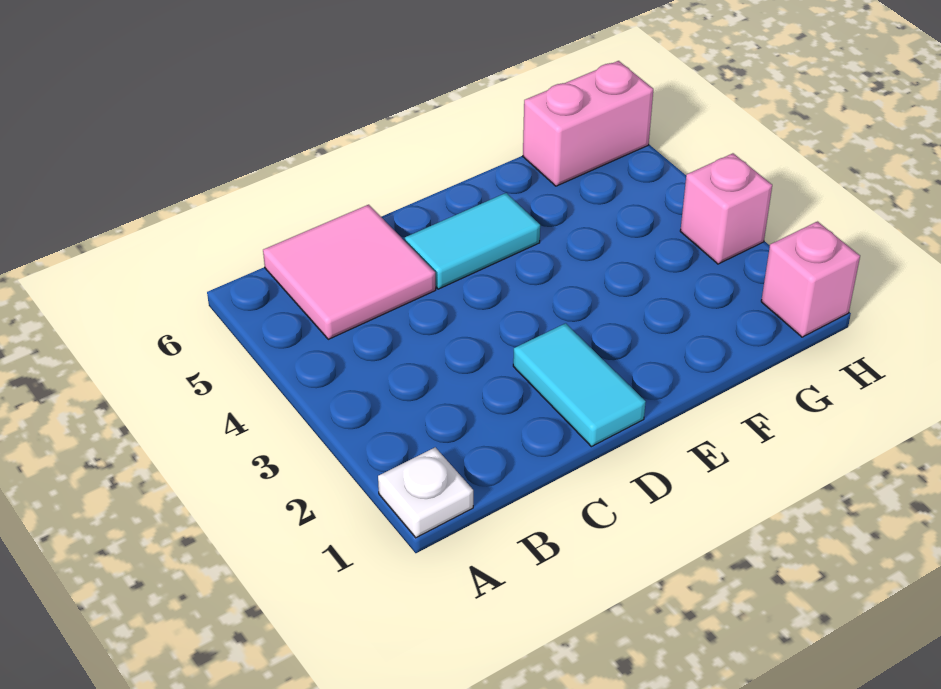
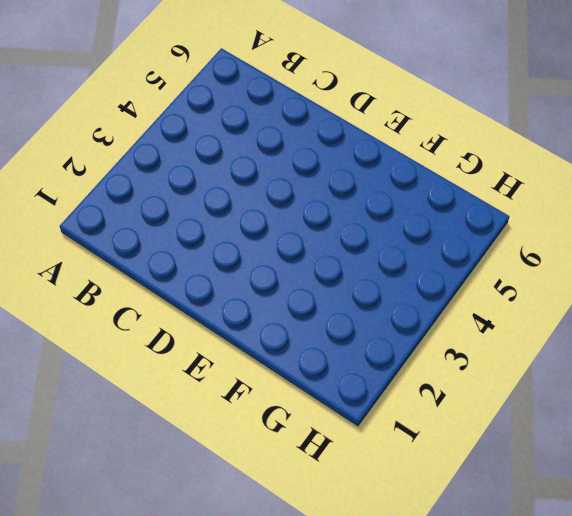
none -> white plate A1 level 1
none -> pink tile B5:C6 level 1

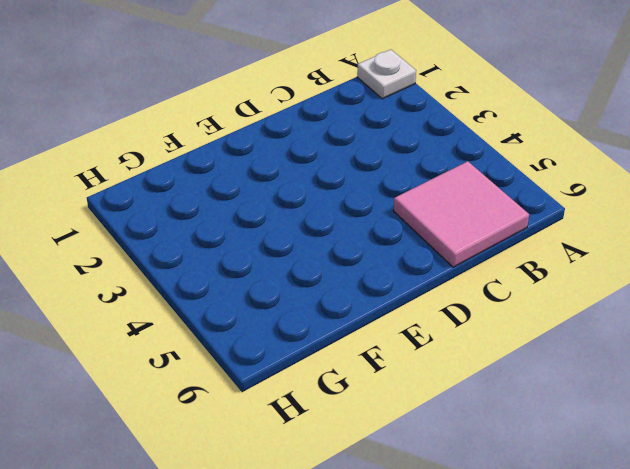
none -> cyan tile D1:D2 level 1
none -> cyan tile D5:E5 level 1

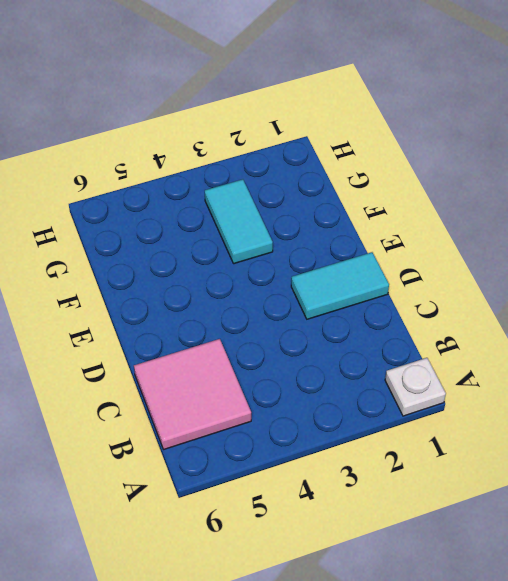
cyan tile F3:G3 level 1 -> cyan tile D5:E5 level 1
none -> pink brick G6:H6 level 1
none -> pink brick H1 level 1

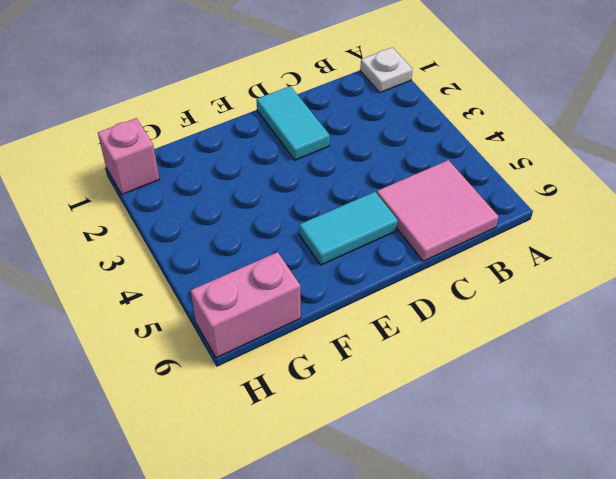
none -> pink brick H3 level 1

